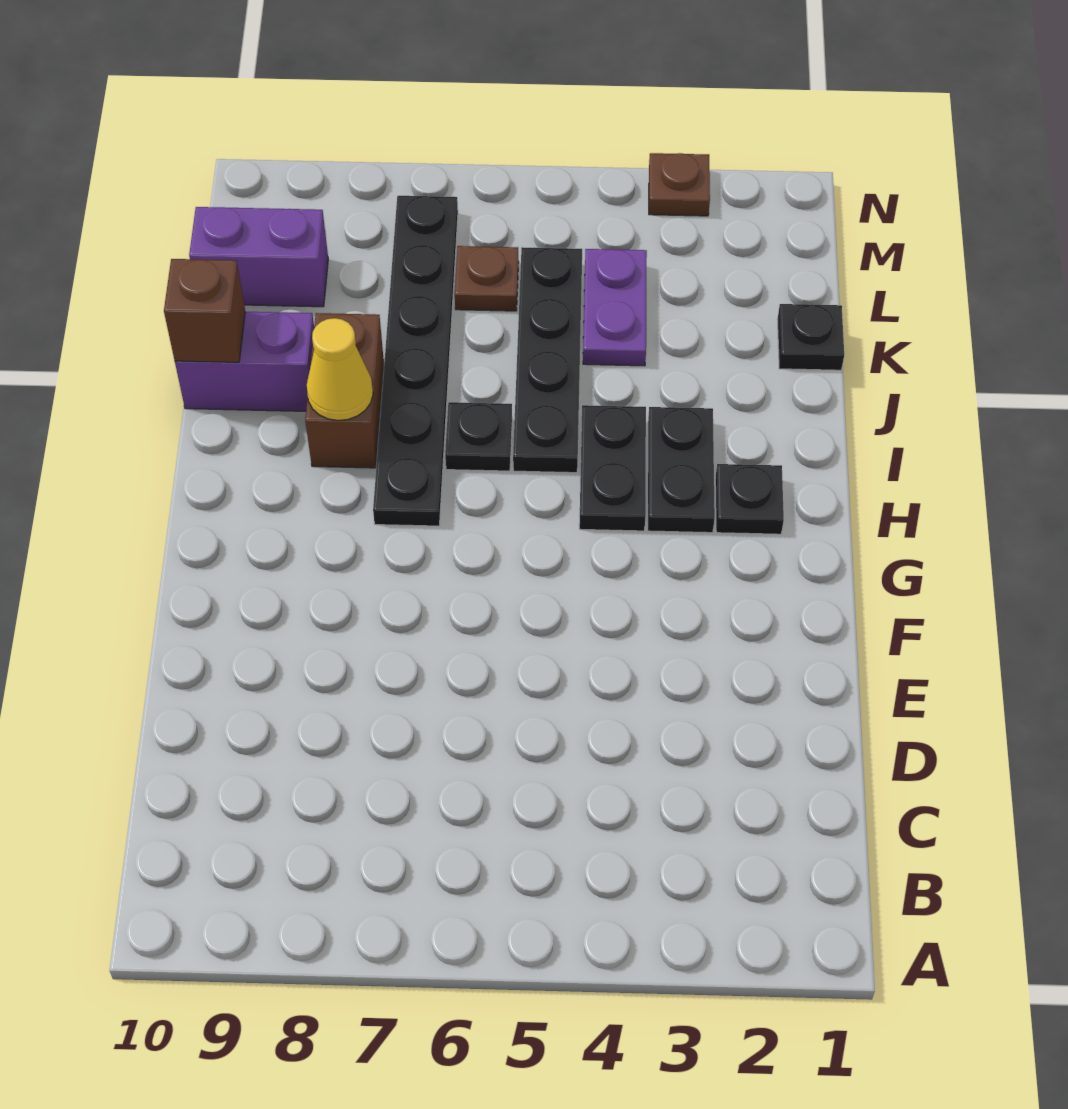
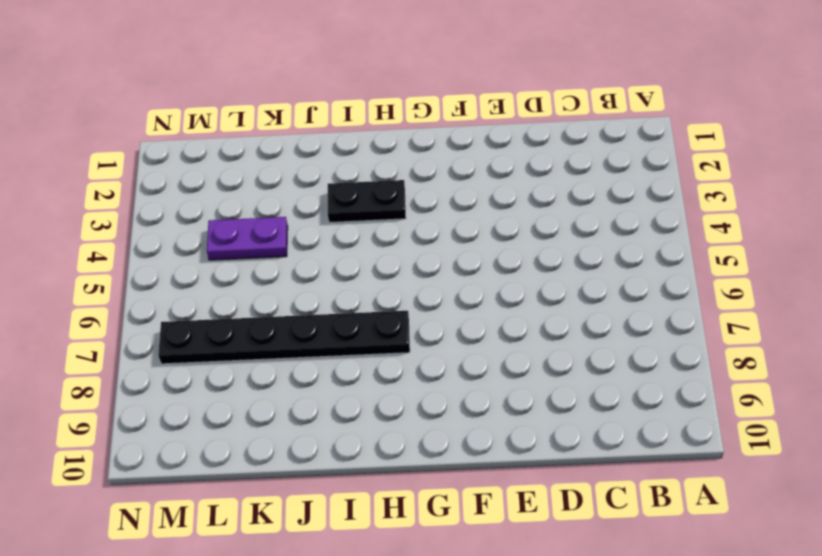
none -> black plate H2 level 1
none -> black plate H4:I4 level 1
none -> black plate I5:L5 level 1

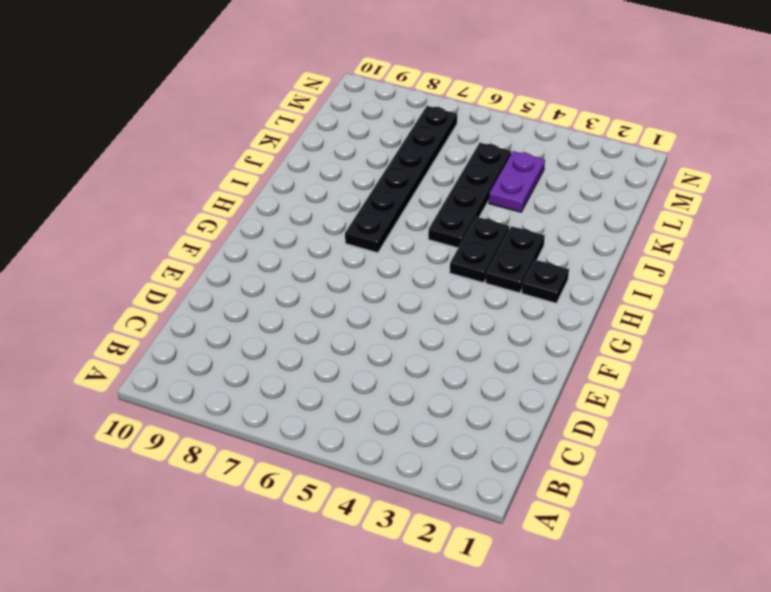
none -> black plate I6 level 1
none -> brown brick I8:J8 level 1
none -> purple brick J9:J10 level 1

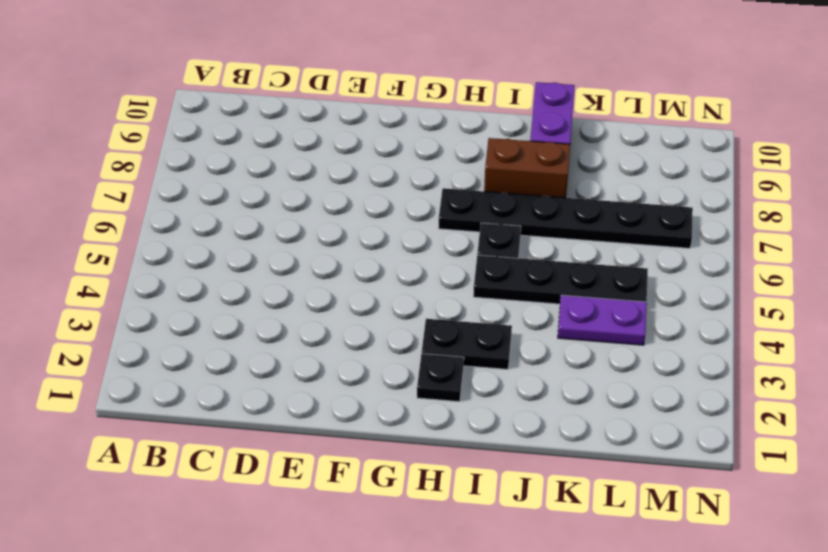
none -> black plate H4:I4 level 1
none -> black plate K1 level 1
none -> brown plate L6 level 1

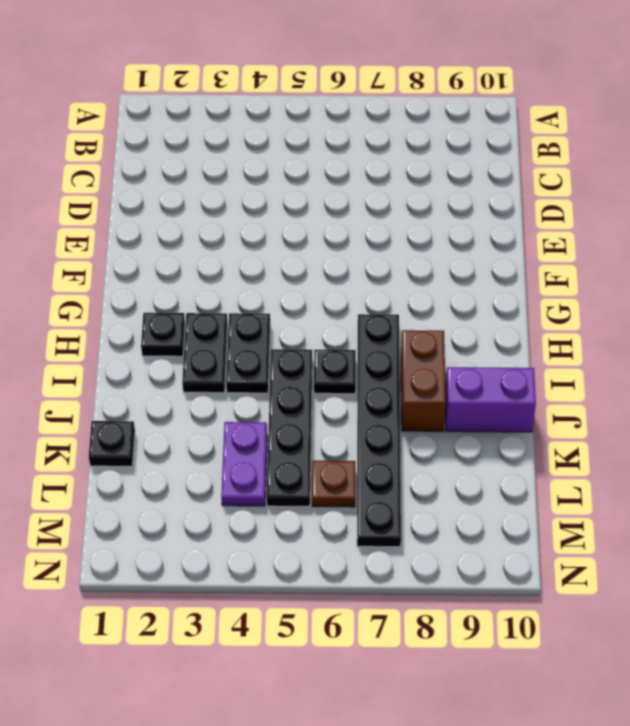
none -> purple brick L9:L10 level 1
none -> brown plate N3 level 1
none -> yellow cone I8 level 2

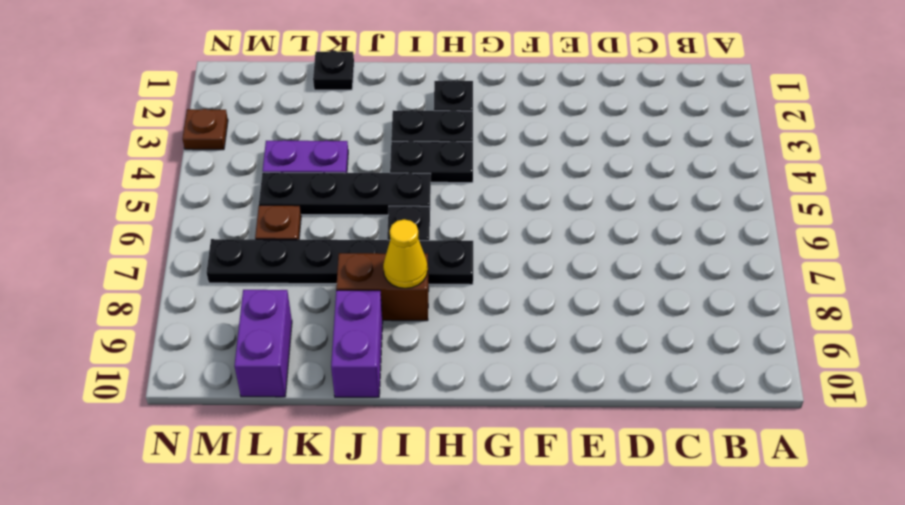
none -> brown brick J10 level 2

